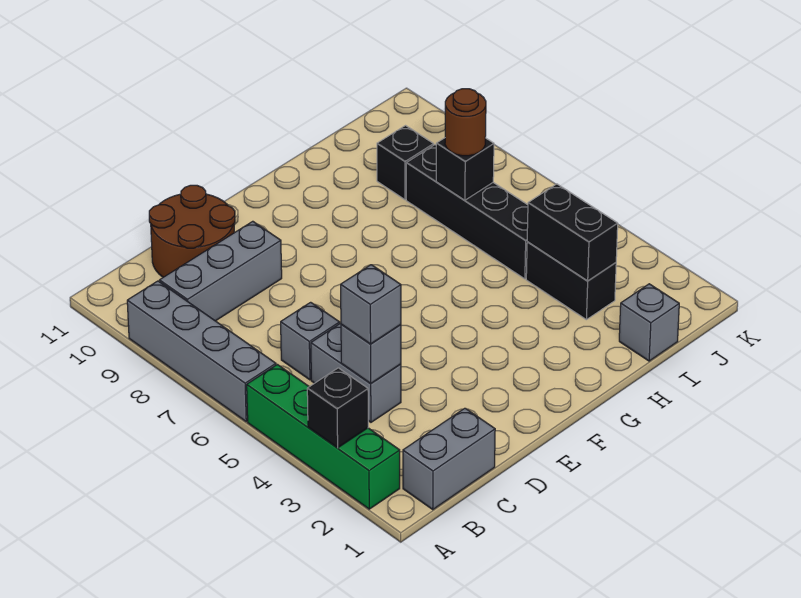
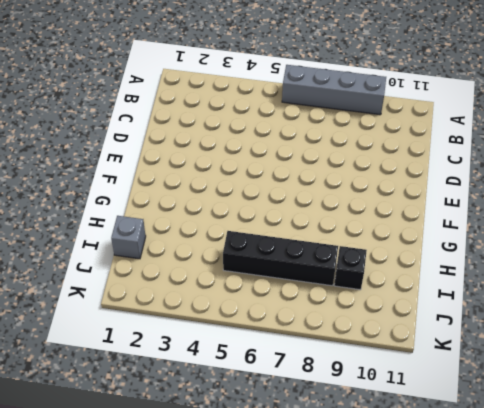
none -> green brick A2:A5 level 1
none -> grey brick B1:C1 level 1
none -> grey brick B9:D9 level 1

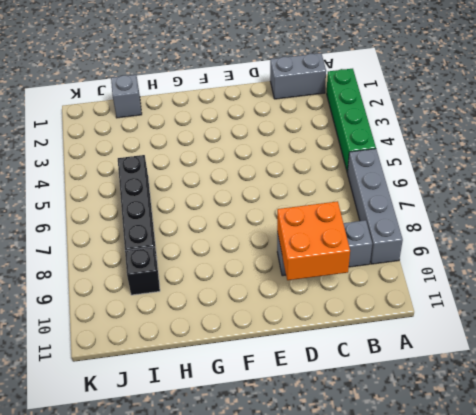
orange brick C9:D10 level 2 -> none
none -> grey brick C4:C5 level 1
none -> grey brick C6 level 1
none -> brown round brick C10:D11 level 1

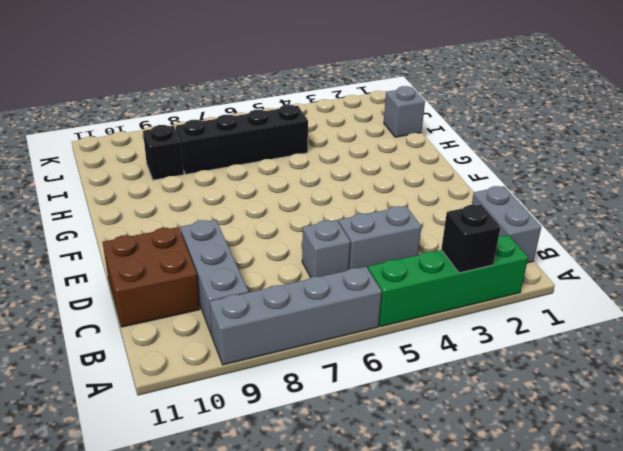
brown brick C10:D11 level 1 -> brown round brick C10:D11 level 1
none -> black brick I3:I4 level 1
none -> grey brick C4 level 2
none -> black brick I3:I4 level 2

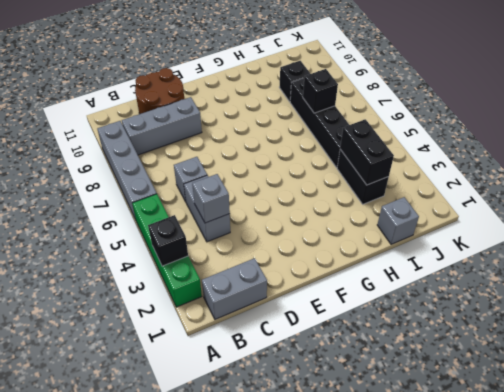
none -> grey brick C4 level 3
none -> brown round brick I7 level 3

